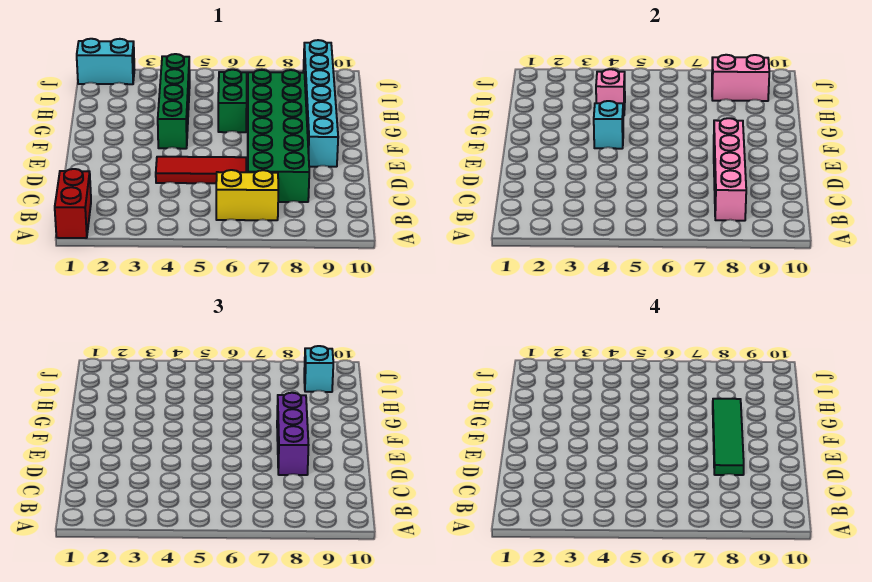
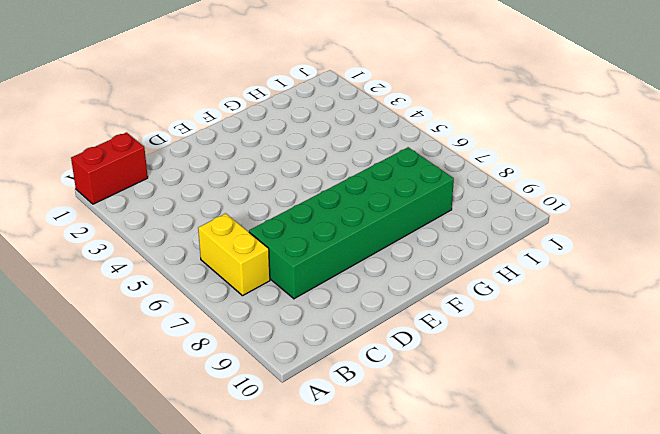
none -> red tile D4:D6 level 1
none -> cyan brick E9:J9 level 1
none -> green brick F4:I4 level 1

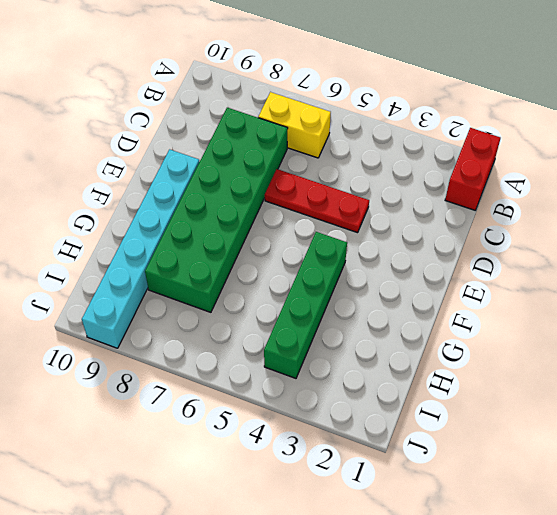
red plate D4:D6 level 1 -> red tile D4:D6 level 1
none -> green brick G6:H6 level 1
none -> cyan brick J1:J2 level 1
none -> pink brick B8:E8 level 2

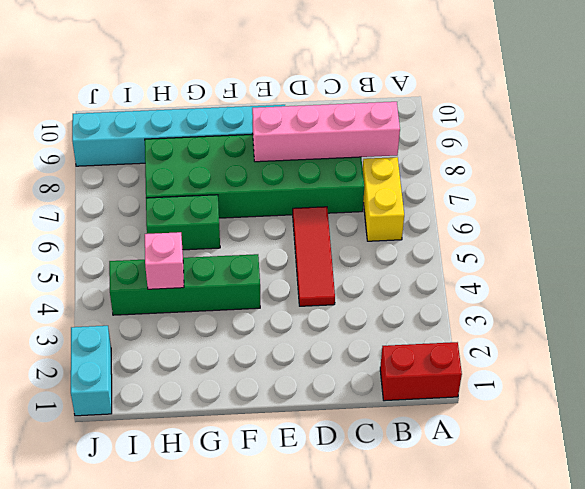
none -> cyan brick F4 level 2
none -> pink brick I8:I9 level 2
none -> purple brick D8:F8 level 3

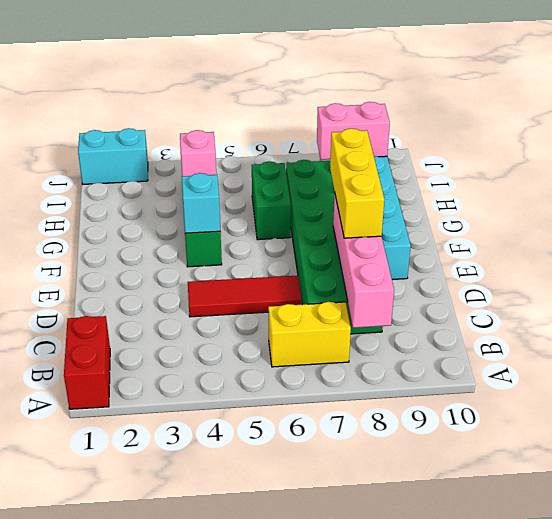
yellow brick D8:F8 level 3 -> purple brick D8:F8 level 3
none -> cyan brick I9 level 3
none -> green tile D8:G8 level 4

